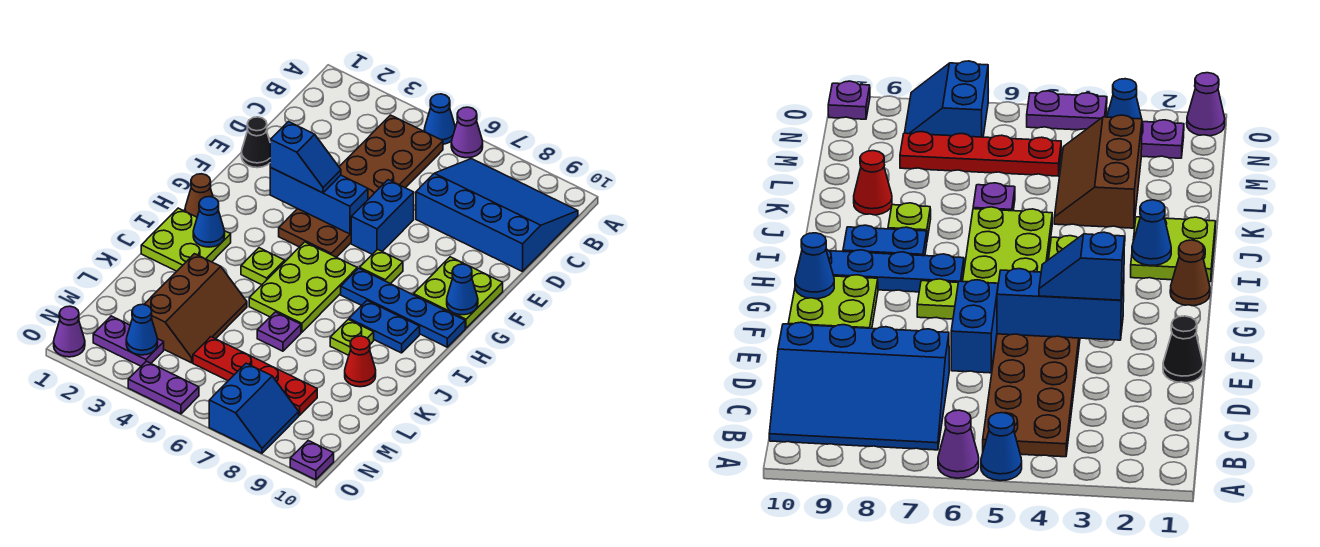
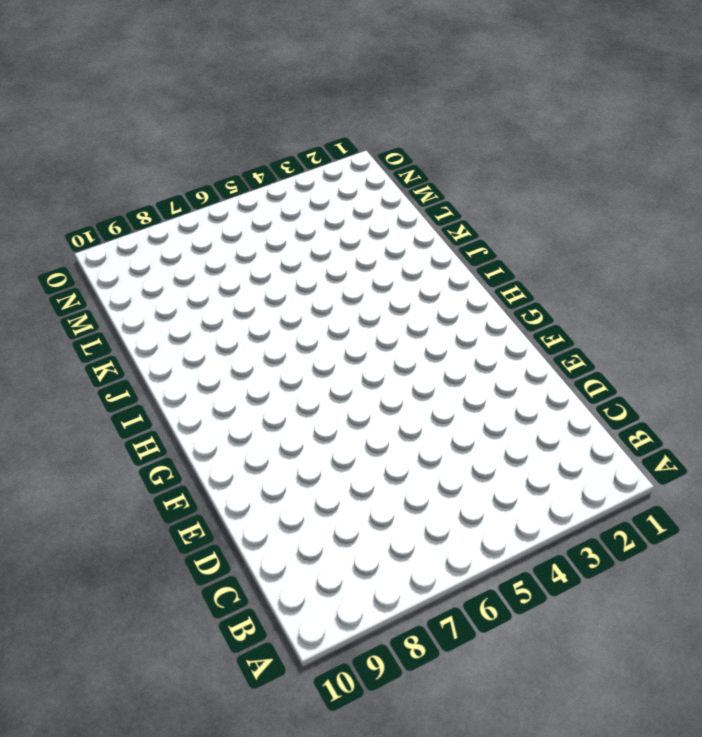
none -> blue cone A5 level 1
none -> purple cone A6 level 1
none -> brown plate B4:G5 level 1

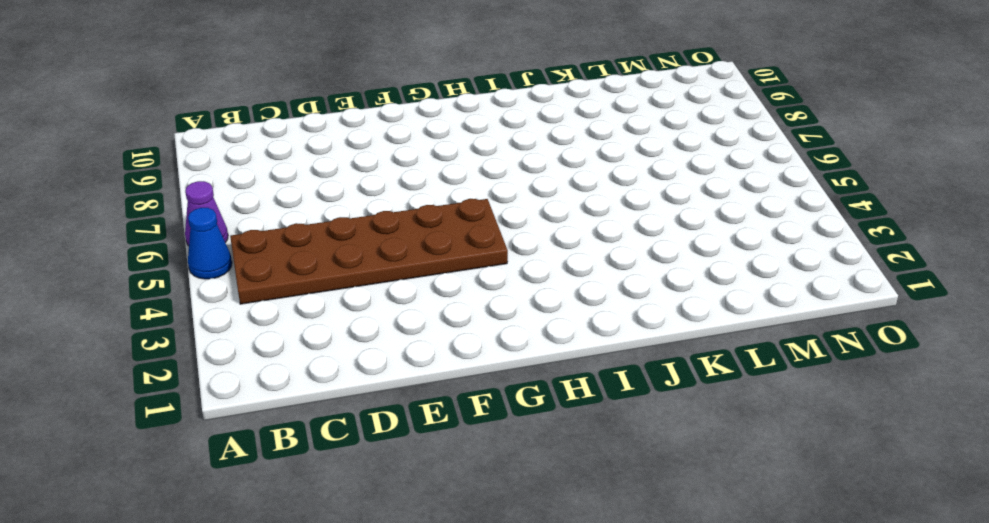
none -> blue slope B7:D10 level 1 top D
none -> black cone E1 level 1
none -> blue brick E6:F6 level 1

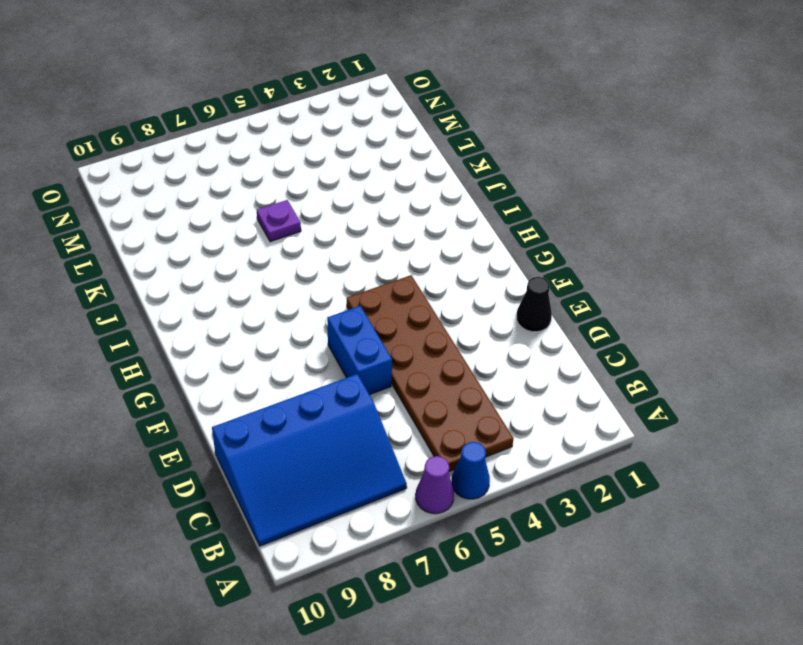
none -> lime plate F9:G10 level 1
none -> lime plate G7 level 1
none -> brown cone H1 level 1

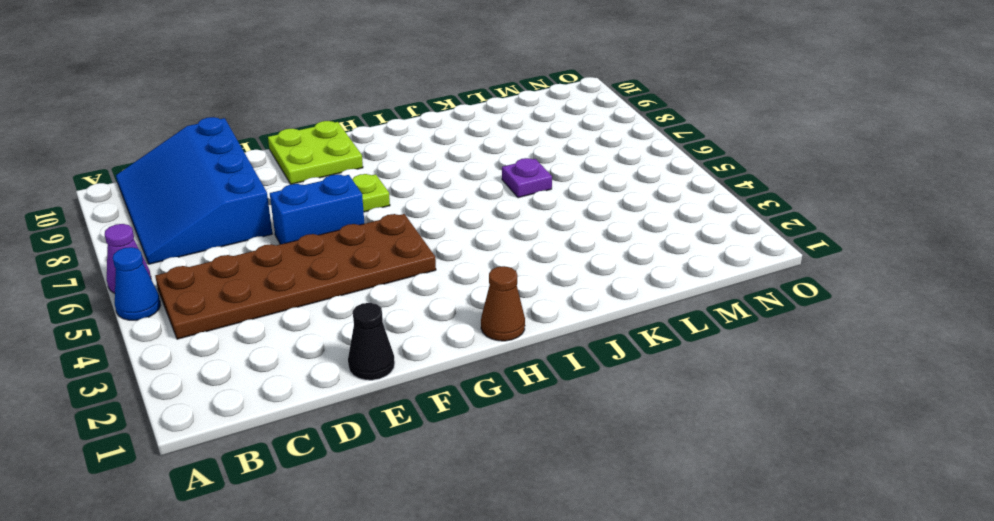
none -> lime plate H5:J6 level 1
none -> blue plate H7:H10 level 1
none -> lime plate I1:J2 level 1

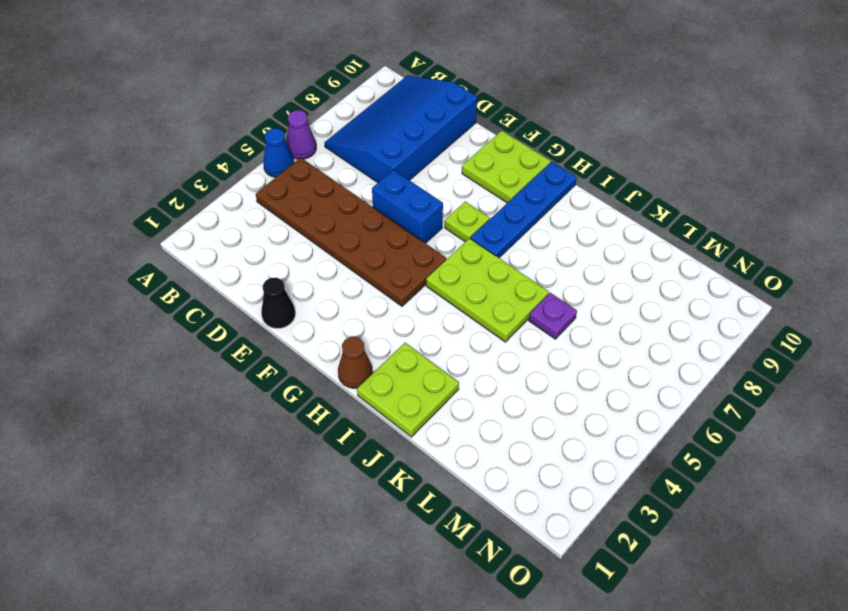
none -> lime plate I4 level 1
none -> blue plate I8:I9 level 1
none -> lime plate J8 level 1

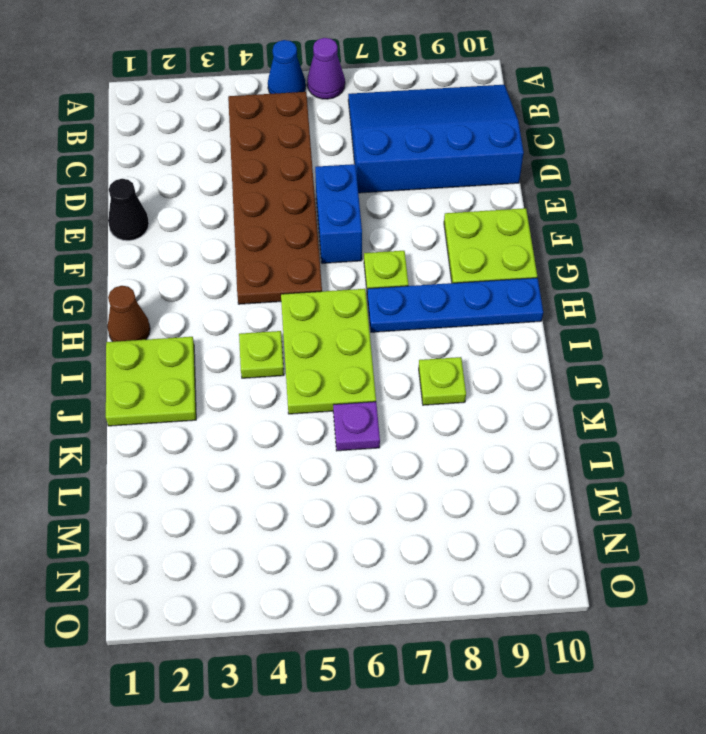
none -> blue plate I8:I9 level 1
none -> brown slope K3:M4 level 1 top 3
none -> red cone K9 level 1

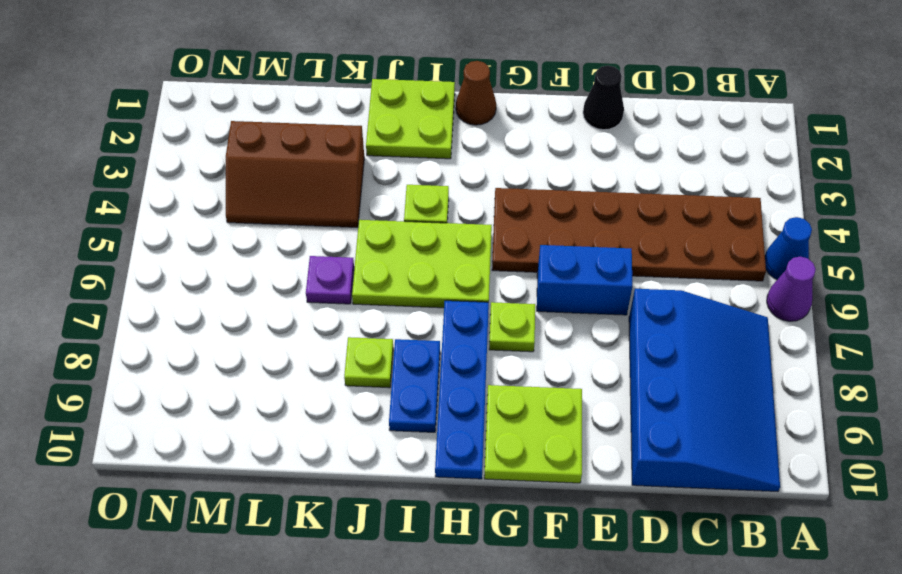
none -> red cone K9 level 1
none -> red plate M5:M8 level 1
none -> purple plate N2:N3 level 1

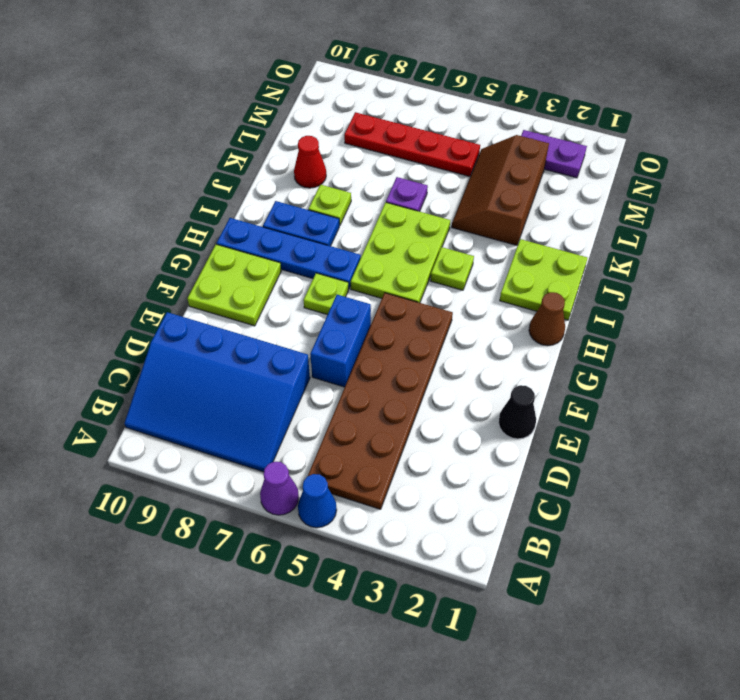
none -> blue slope N7:O8 level 1 top 7
none -> purple cone O1 level 1
none -> purple plate O4:O5 level 1

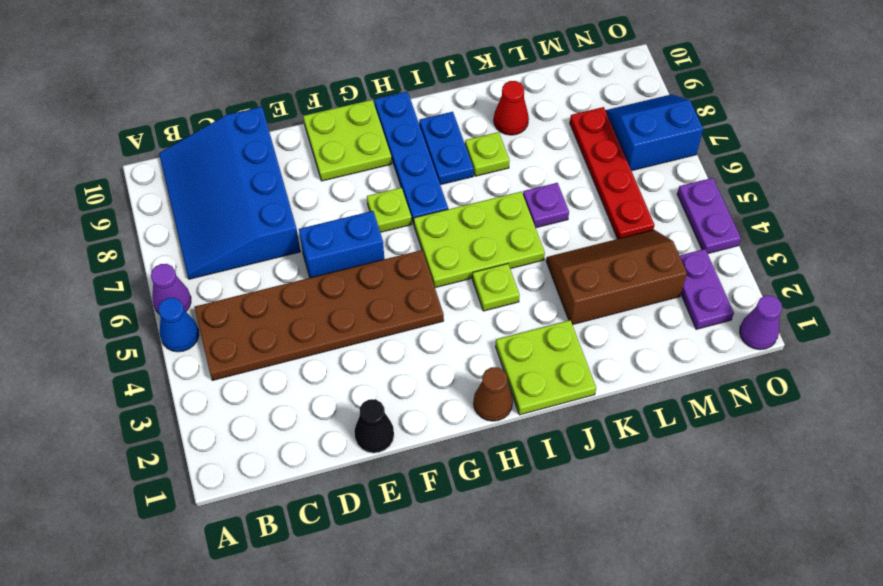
none -> purple plate O10 level 1
none -> blue brick F3:F5 level 2
none -> blue cone G10 level 2

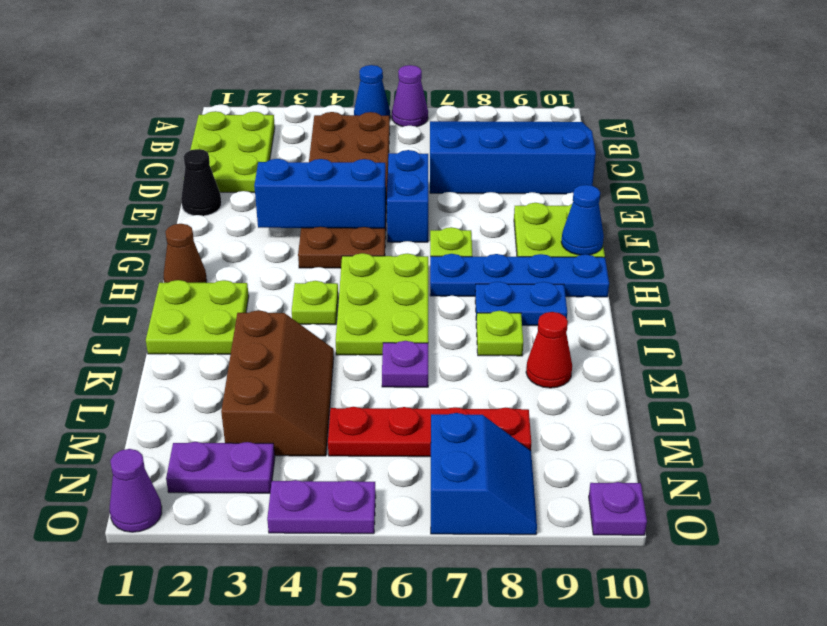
lime plate B1:D2 level 1 -> none
none -> blue cone I2 level 2
none -> blue cone N3 level 2
none -> blue slope F3:F4 level 3 top 3

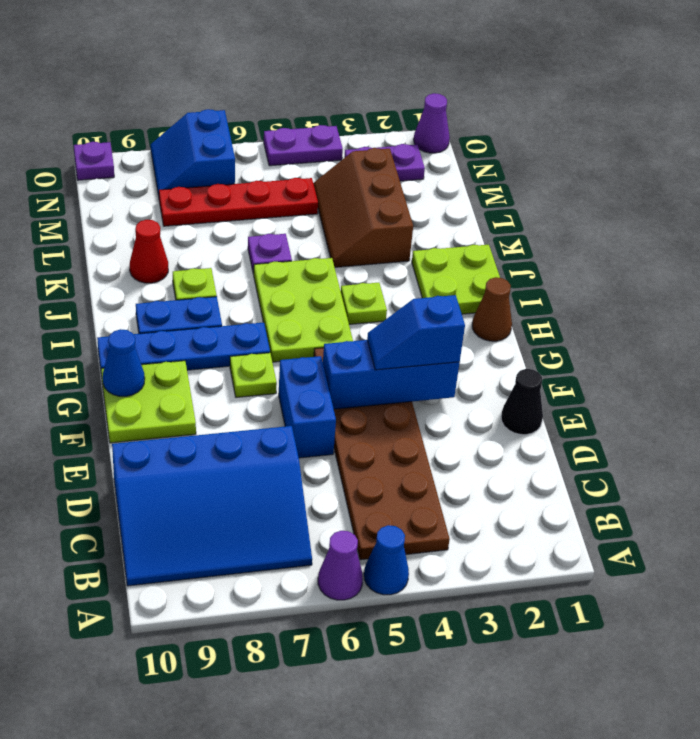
none -> blue cone I2 level 2
none -> blue cone N3 level 2

